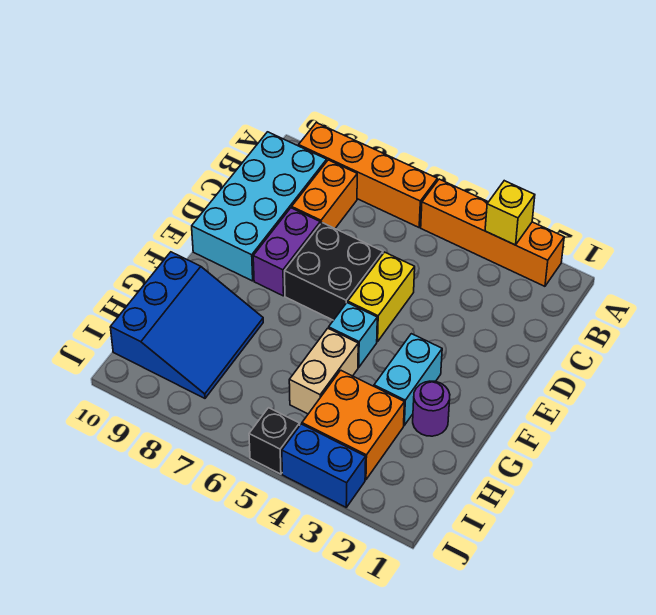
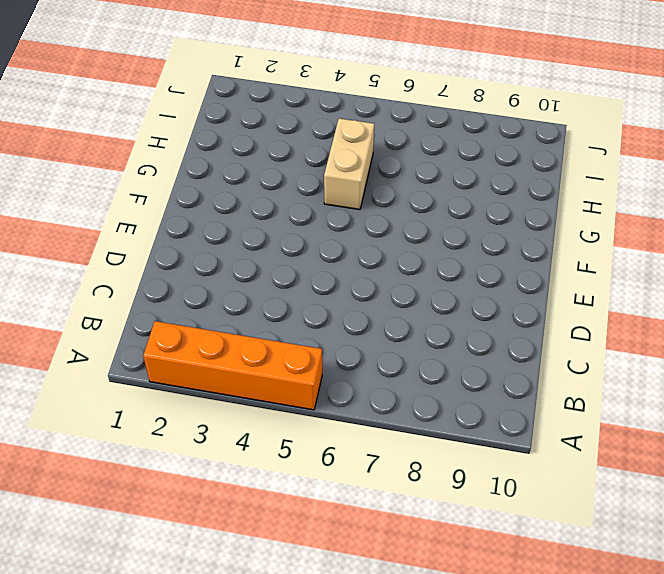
none -> orange brick A6:A9 level 1
none -> orange brick B8:C8 level 1
none -> cyan brick B9:E10 level 1

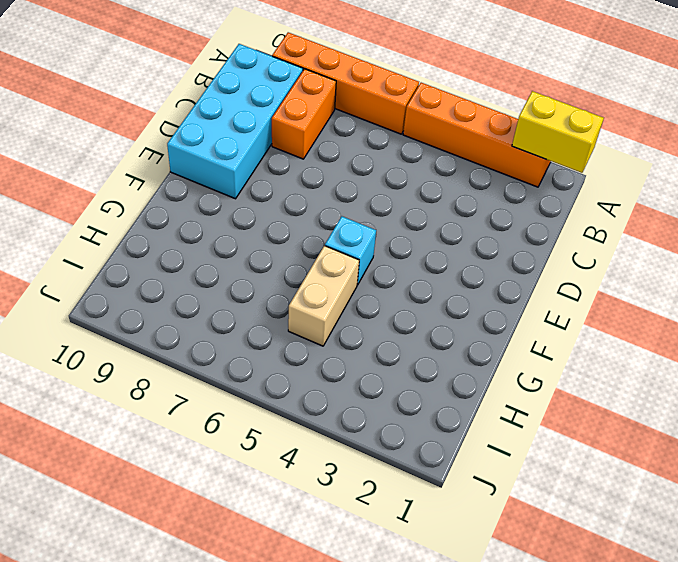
yellow brick A1:A2 level 2 -> yellow brick D5:E5 level 1
none -> black brick D6:E7 level 1
none -> purple brick D8:E8 level 1
none -> cyan brick F3:G3 level 1

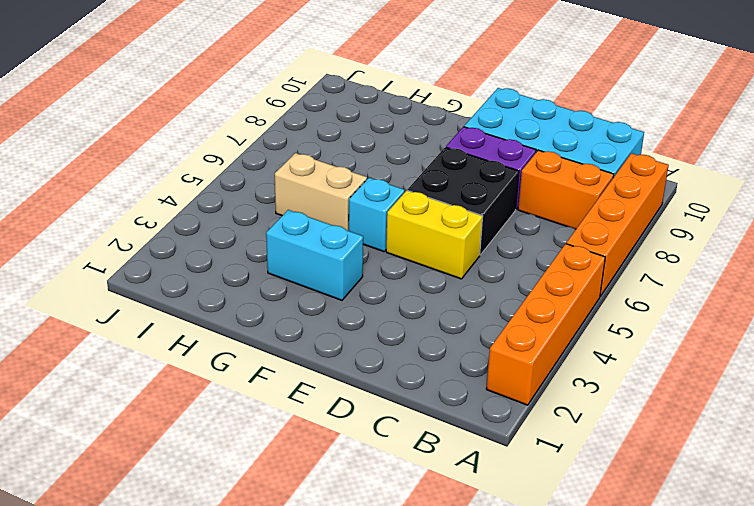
none -> purple round brick G2 level 1
none -> blue slope G8:I10 level 1 top 10
none -> orange brick H3:I4 level 1

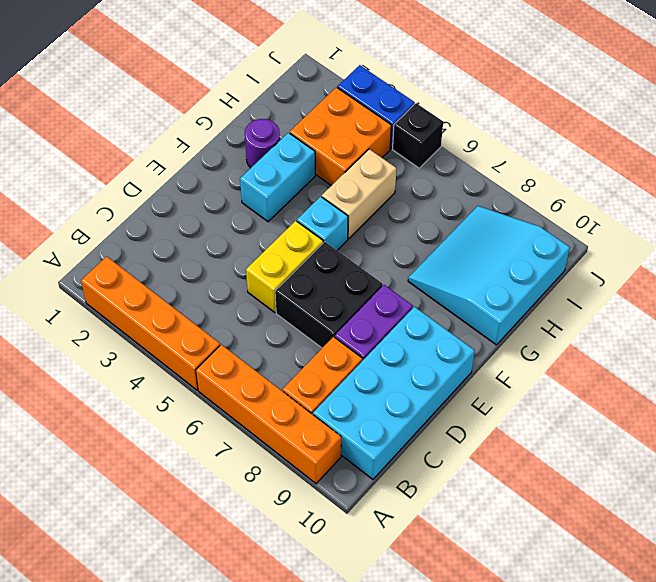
cyan slope G8:I10 level 1 top 10 -> blue slope G8:I10 level 1 top 10
none -> yellow brick A3 level 2

